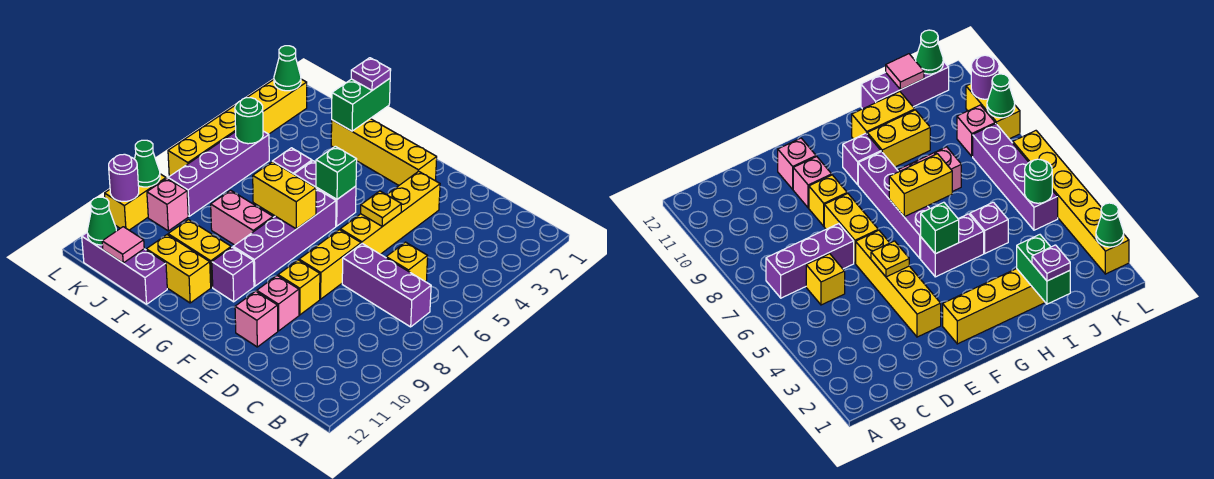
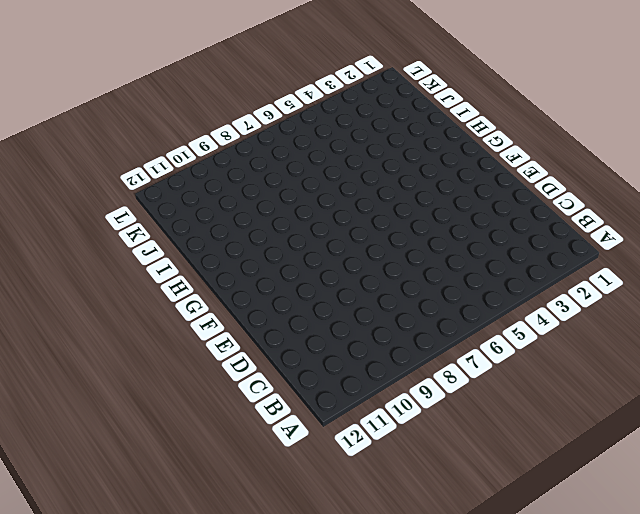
none -> purple brick B7:D7 level 1
none -> yellow brick C6 level 1
none -> yellow brick E3:E6 level 1
none -> yellow brick E7:E8 level 1

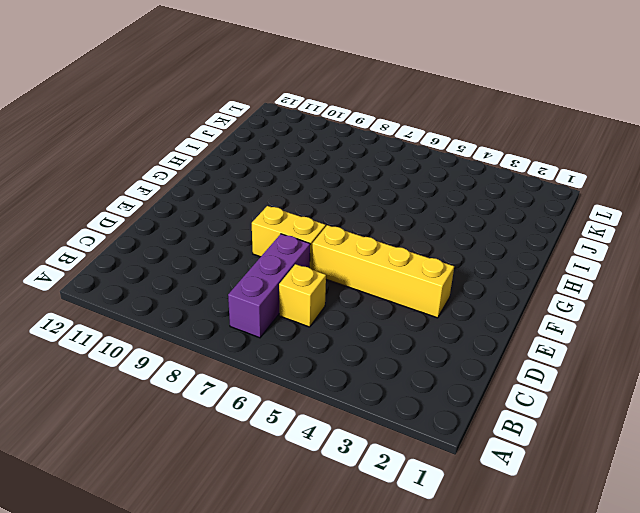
none -> yellow brick E9 level 1
none -> pink brick E10 level 1
none -> pink brick E11 level 1
none -> yellow brick F2:I2 level 1

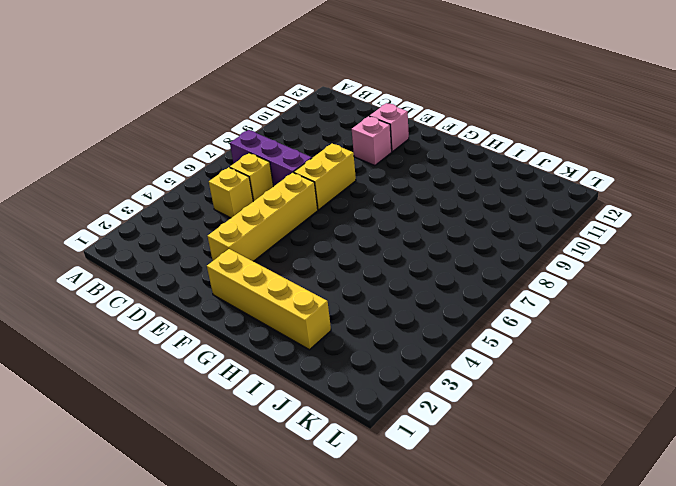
yellow brick C5 level 1 -> yellow brick E9 level 1
none -> purple brick G5:H5 level 1
none -> purple brick G6:G9 level 1
none -> purple brick G10 level 1
none -> pink brick H8:I8 level 1

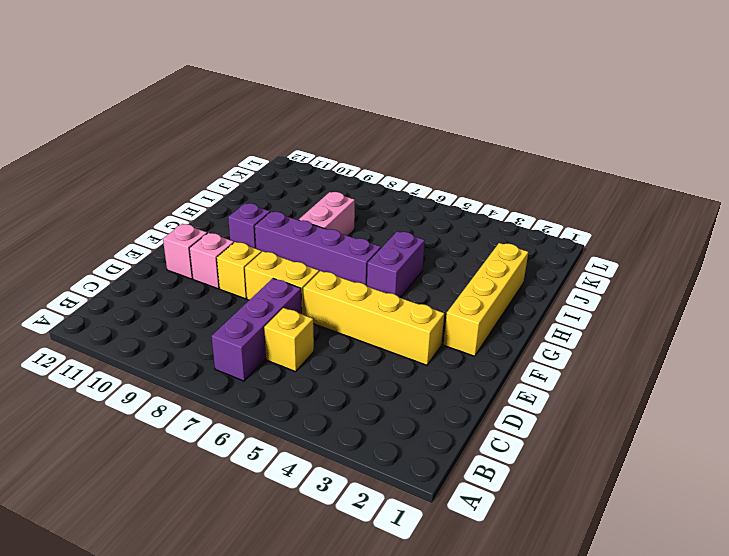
none -> yellow brick H10:I10 level 1
none -> yellow brick H11:I11 level 1
none -> purple brick I5 level 1
none -> purple brick I12:K12 level 1

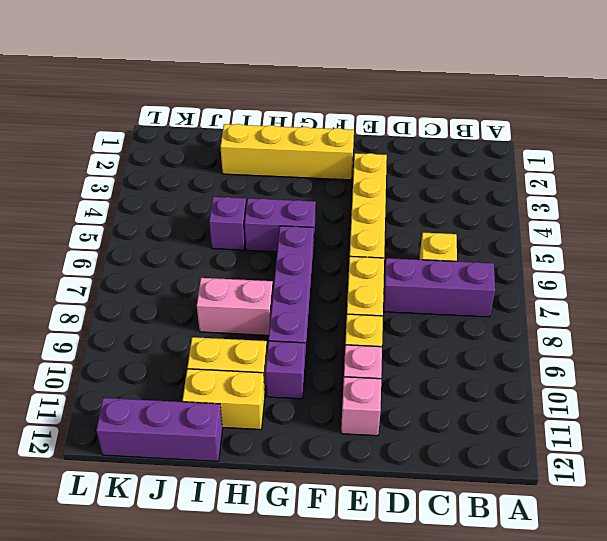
none -> purple brick K5:K8 level 1
none -> pink brick K9 level 1
none -> yellow brick L2:L7 level 1
none -> yellow brick L9:L10 level 1

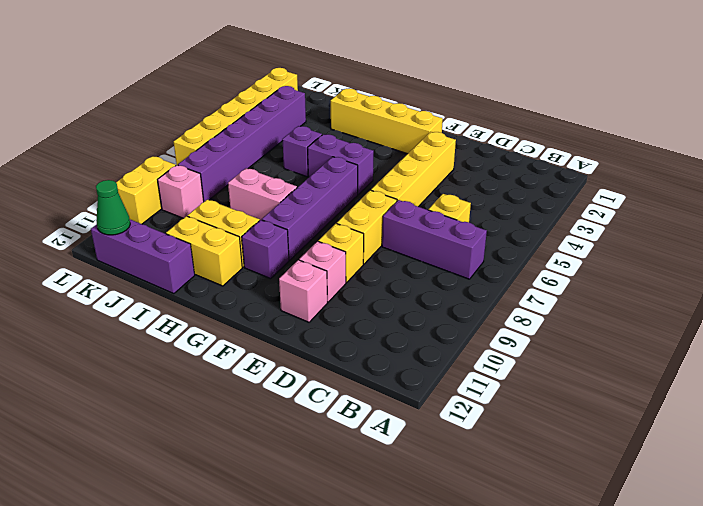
purple brick K3:K8 level 1 -> purple brick K5:K8 level 1
none -> yellow plate E5 level 2
none -> green brick G5 level 2
none -> yellow brick G7:H7 level 2
none -> green brick I1:I2 level 2

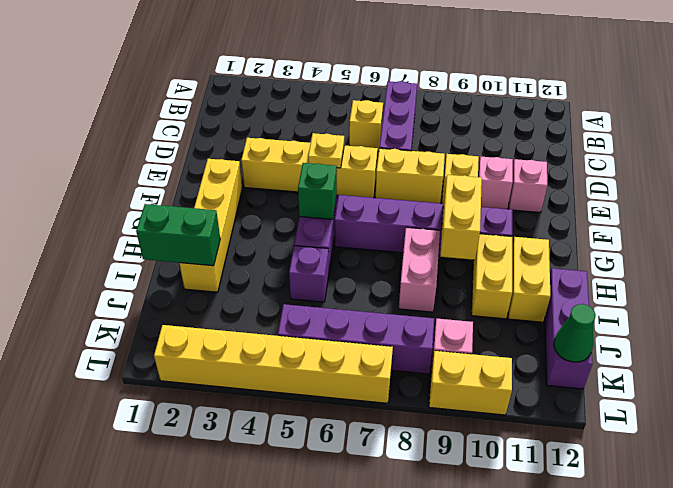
yellow brick G9:H9 level 2 -> yellow brick G7:H7 level 2
none -> pink tile J12 level 2
none -> green round brick K5 level 2
none -> green cone L2 level 2
none -> green cone L9 level 2

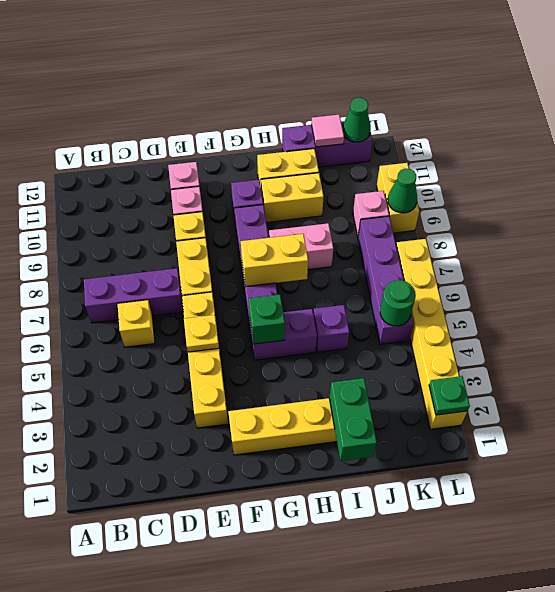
green plate L2 level 2 -> green cone L2 level 2
none -> purple round brick L10 level 2
none -> purple plate I1 level 3

